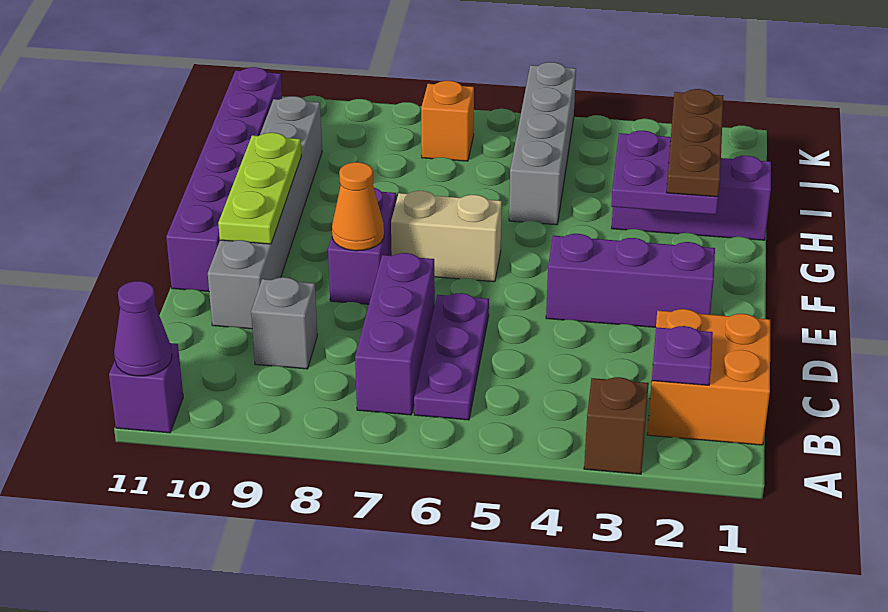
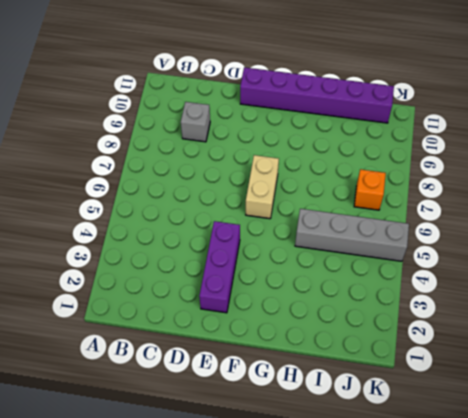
none -> brown brick A3 level 1
none -> purple brick A11 level 1
none -> orange brick B1:C2 level 1

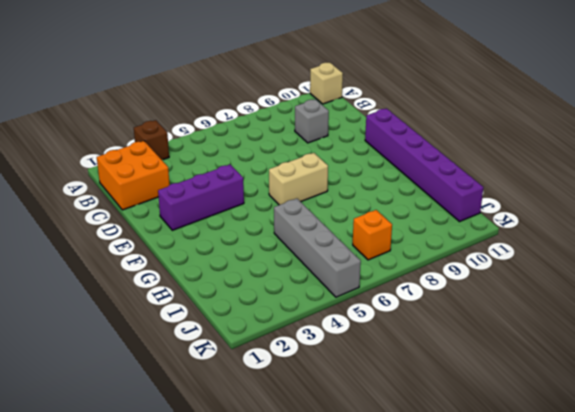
tan brick A11 level 1 -> purple brick A11 level 1
none -> purple plate B6:D6 level 1
none -> purple brick B7:D7 level 1
none -> grey brick D10:I10 level 1

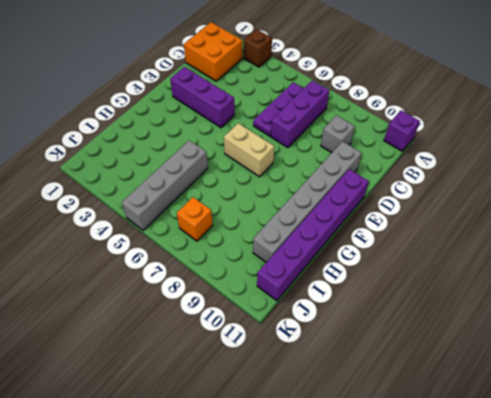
none -> purple brick E8:F8 level 1
none -> purple brick H1:H3 level 1
none -> purple cone A11 level 2

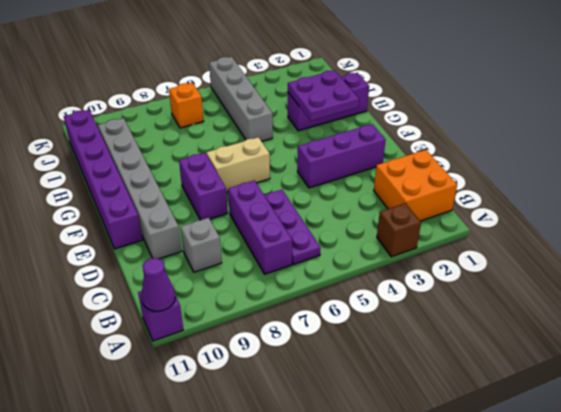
none -> purple plate B2 level 2
none -> orange cone E8 level 2
none -> lime plate E10:G10 level 2

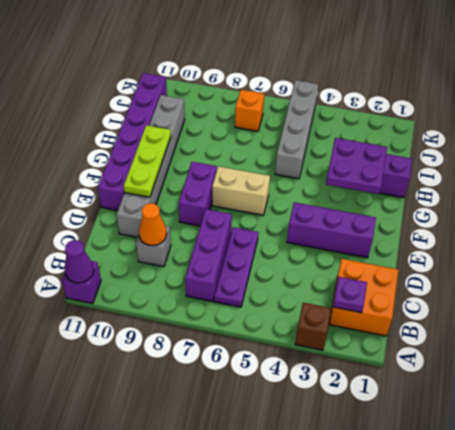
orange cone C9 level 2 -> orange cone E8 level 2
none -> brown plate G2:I2 level 3

